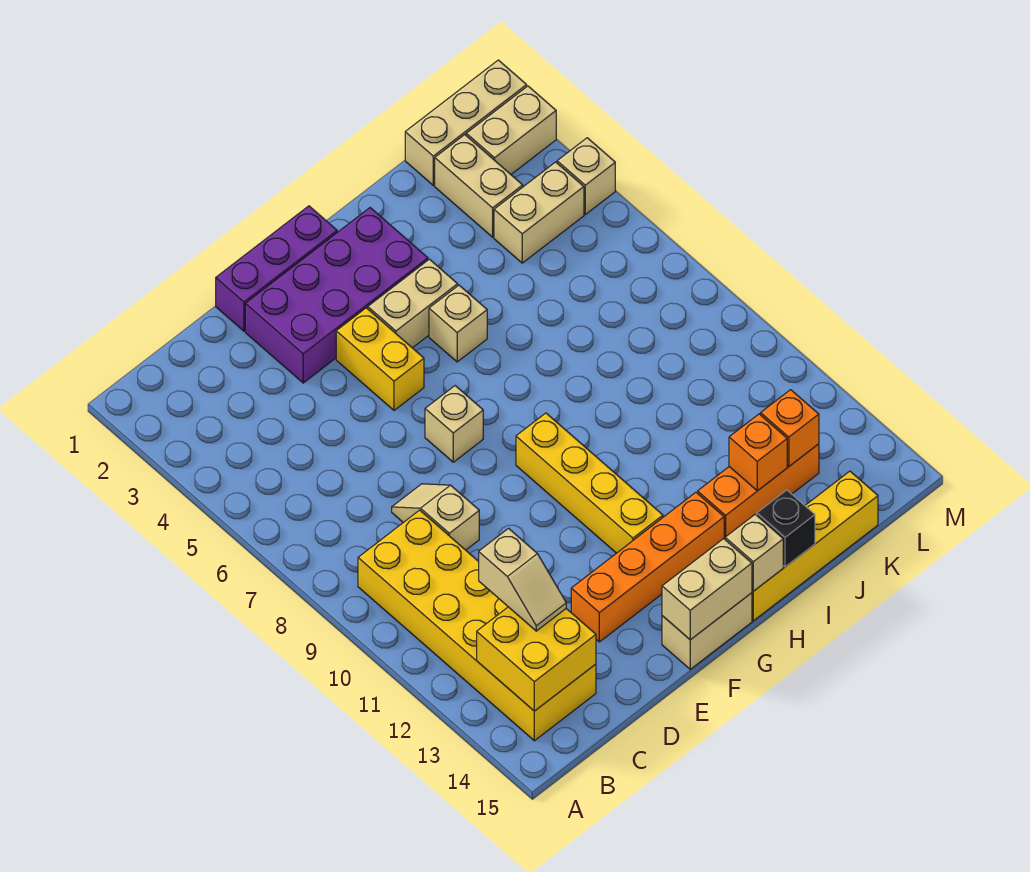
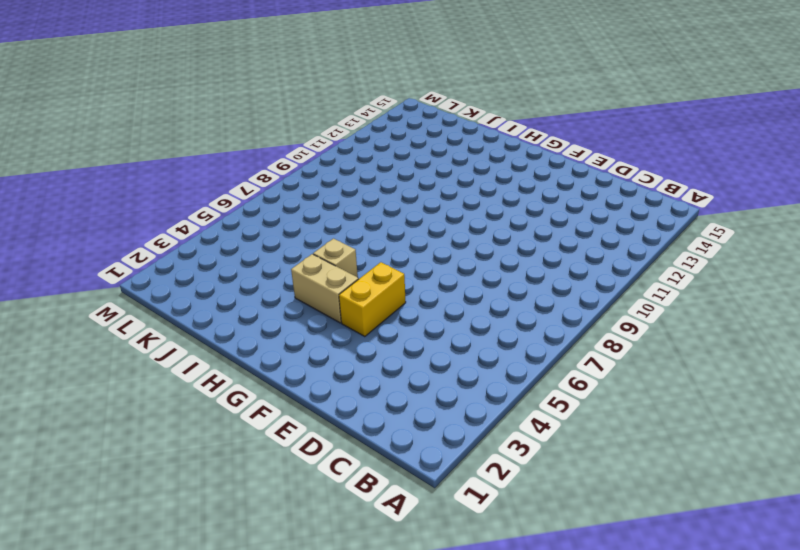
none -> yellow brick B9:C14 level 1
none -> tan slope D8:D9 level 1 top 9
none -> purple brick E1:G1 level 1

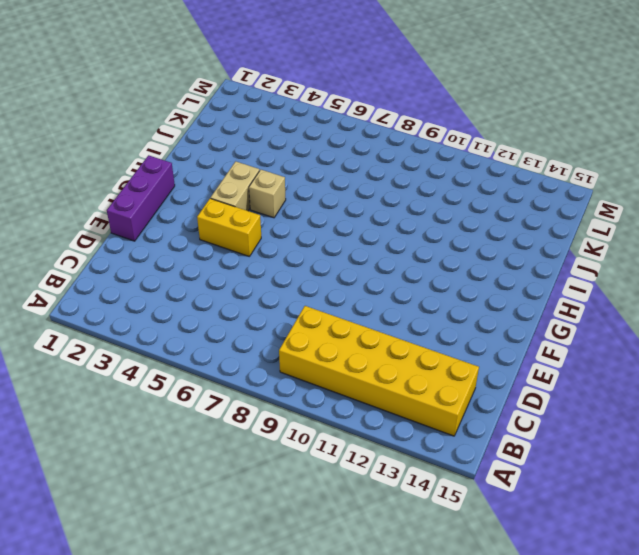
none -> tan slope D8:D9 level 1 top 9
none -> purple brick E2:H3 level 1
none -> orange brick E13:H13 level 1

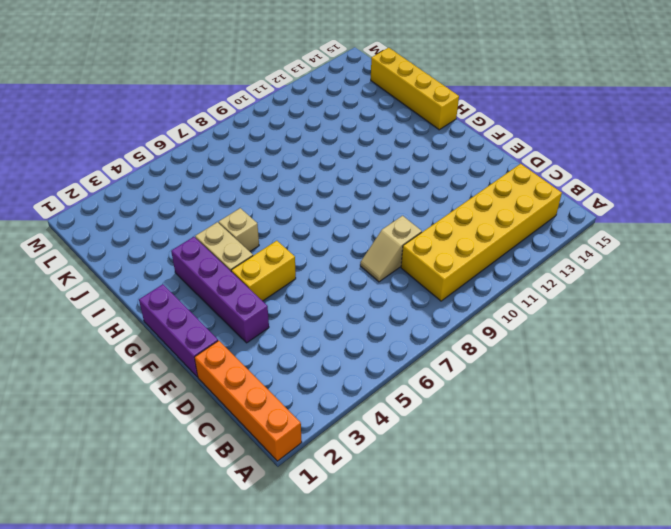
orange brick A1:D1 level 1 -> orange brick E13:H13 level 1
purple brick E3:H3 level 1 -> purple brick E2:H3 level 1
none -> tan brick F7 level 1
none -> tan brick F15:G15 level 1
none -> yellow brick G9:G12 level 1

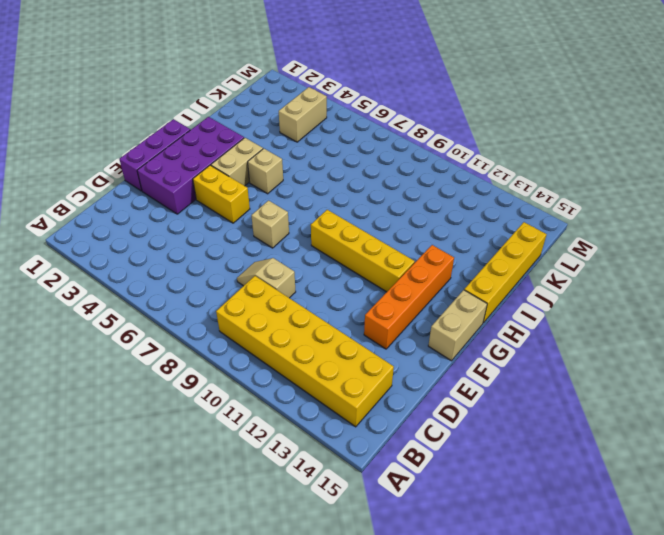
none -> orange brick I13:K13 level 1
none -> tan brick K1:M1 level 1
none -> tan brick K2:K3 level 1

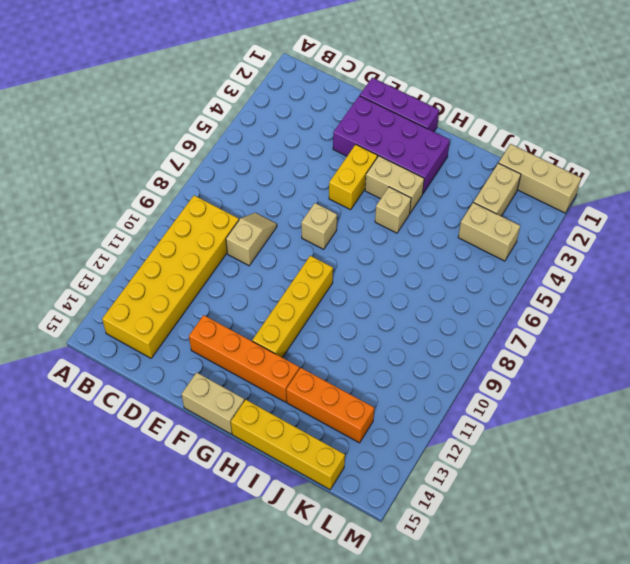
none -> tan brick L2:M2 level 1
none -> tan brick M4 level 1
none -> yellow brick B13:C14 level 2

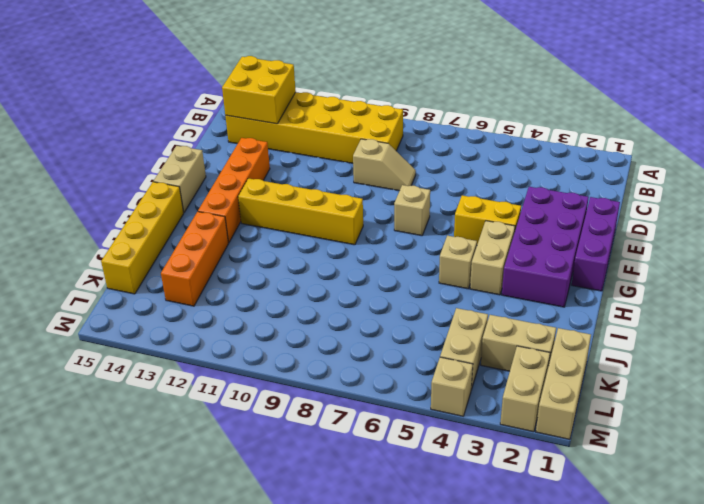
none -> tan brick F15:G15 level 2
none -> tan brick H15 level 2
none -> black brick I15 level 2

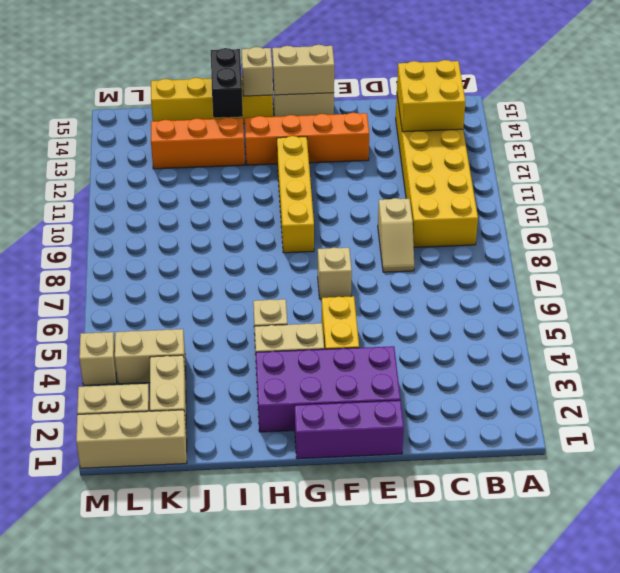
black brick I14:I15 level 2 -> black brick I15 level 2
none -> orange brick J13 level 2
none -> orange brick K13 level 2
none -> tan slope C12:C13 level 3 top 12

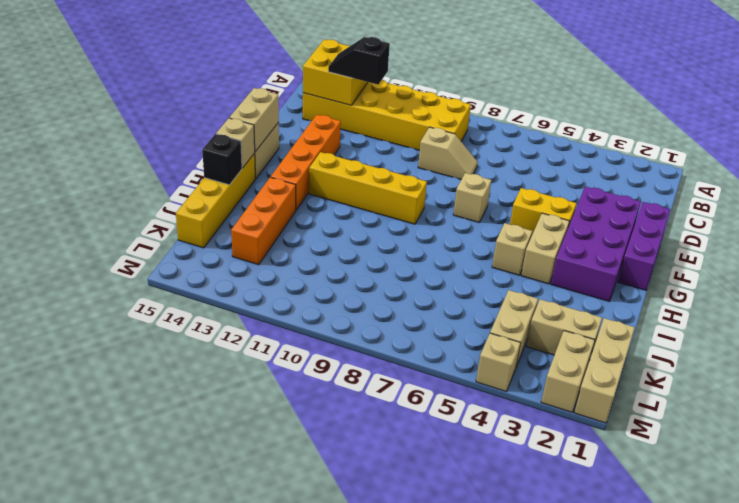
black slope C12:C13 level 3 top 12 -> tan slope C12:C13 level 3 top 12
none -> orange brick J13 level 2
none -> orange brick K13 level 2

